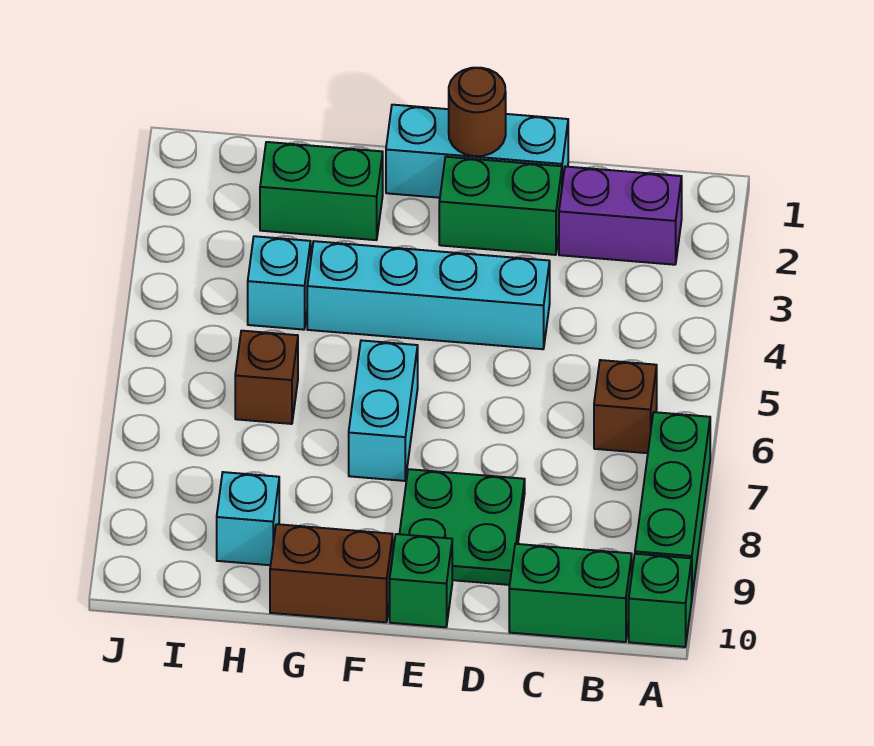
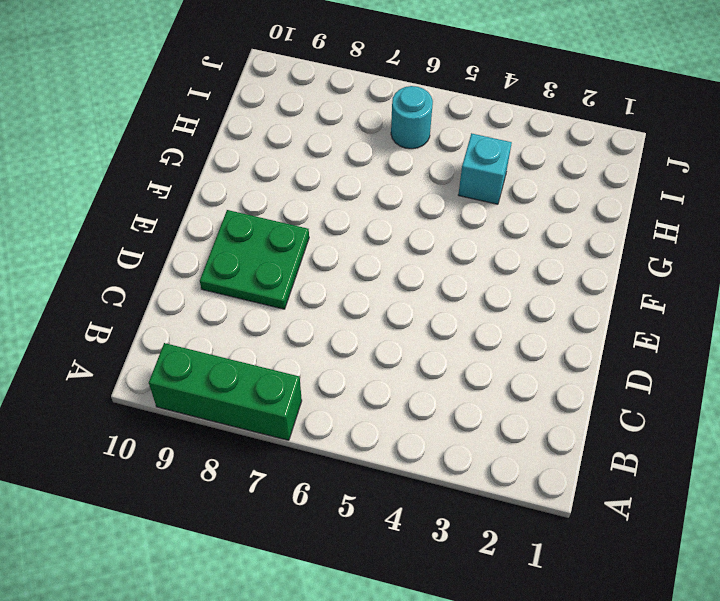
cyan round brick I6 level 1 -> none
none -> green brick A10 level 1
none -> purple brick B2:C2 level 1
none -> brown brick B6 level 1

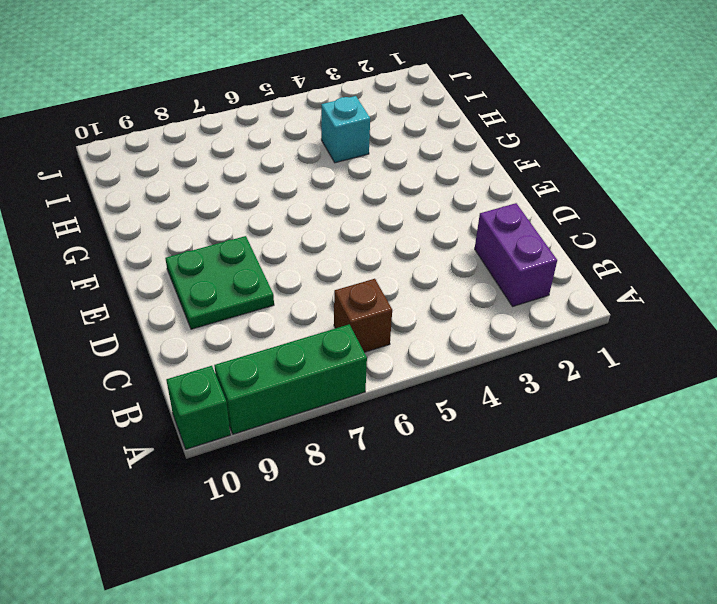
none -> green brick B10:C10 level 1
none -> cyan brick D1:F1 level 1
none -> green brick D2:E2 level 1

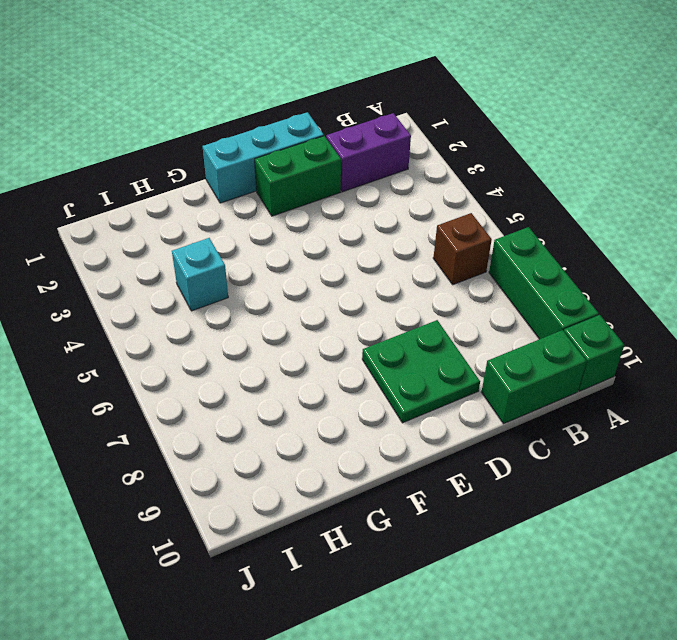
none -> cyan brick D4:G4 level 1
none -> green brick E10 level 1
none -> cyan brick F6:F7 level 1

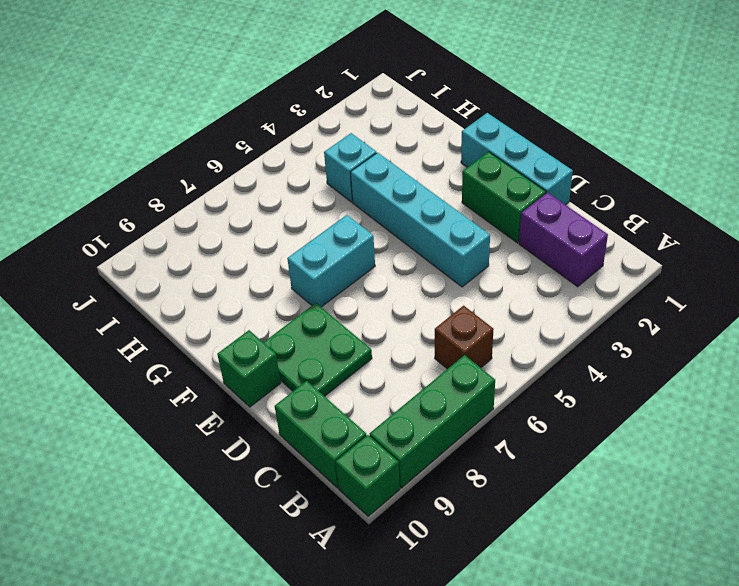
none -> brown brick F10:G10 level 1
none -> green brick G2:H2 level 1
none -> brown brick H6 level 1

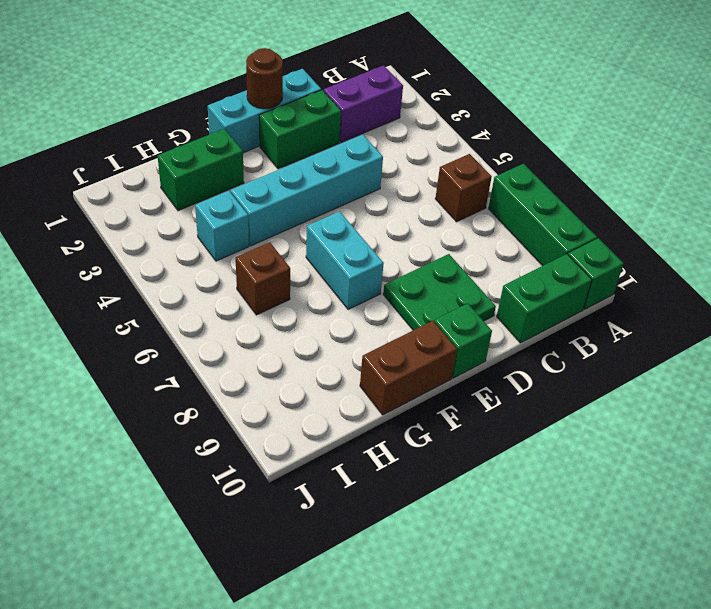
none -> cyan brick H9 level 1

